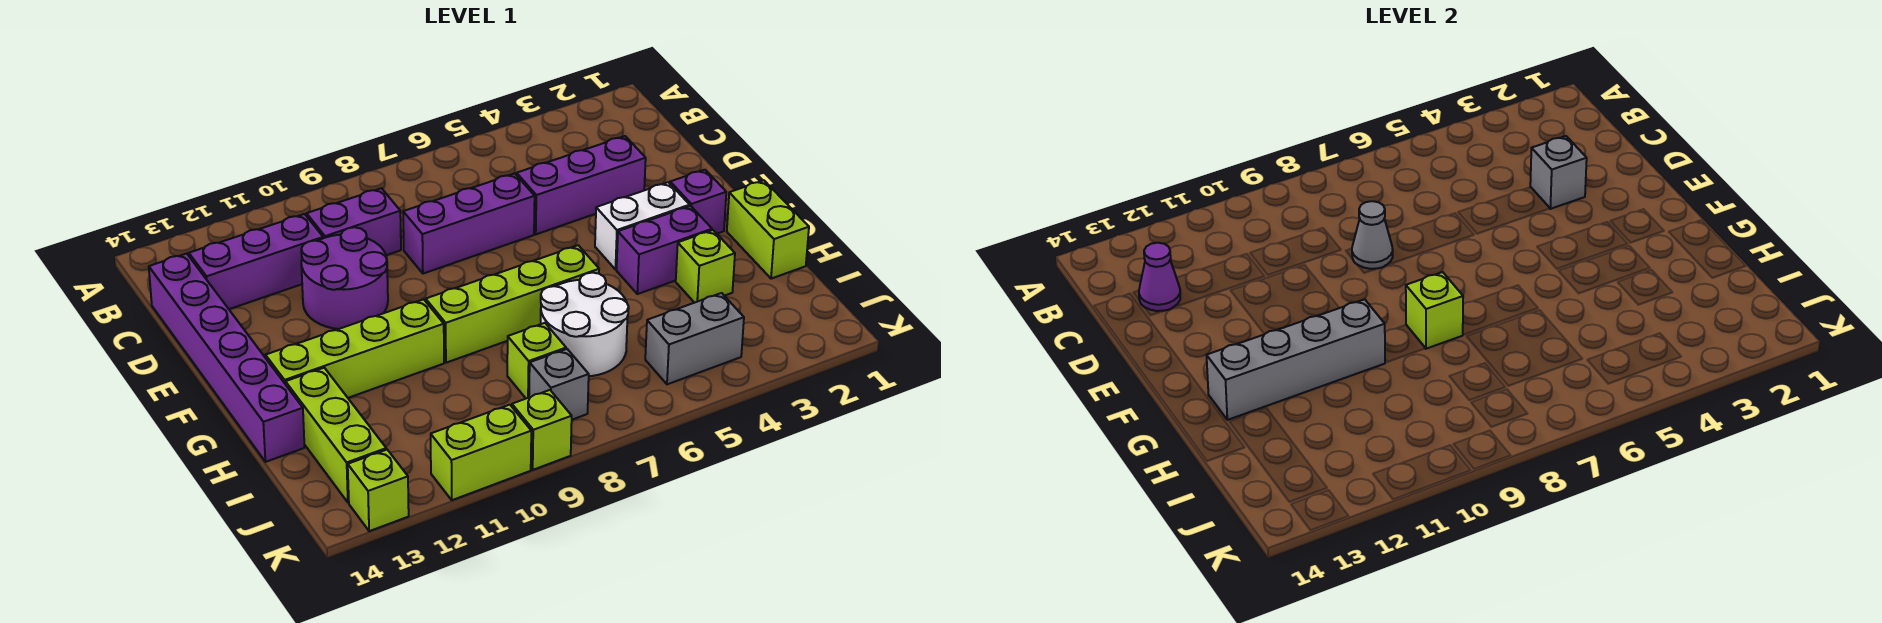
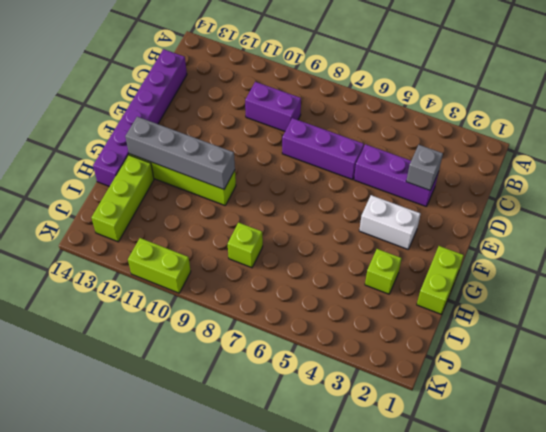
none -> purple brick C11:C13 level 1
none -> purple round brick D10:E11 level 1
none -> purple brick F2 level 1

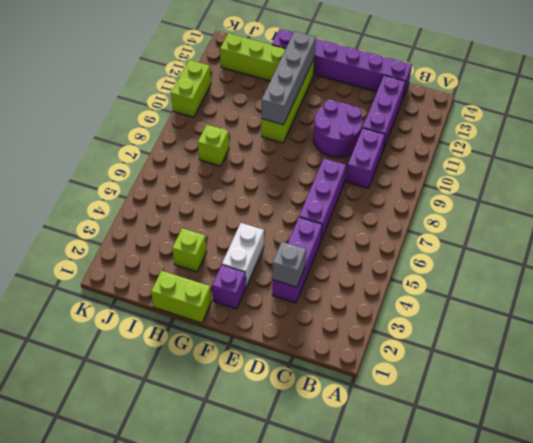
none -> purple brick G3:G4 level 1
none -> lime brick G6:G9 level 1
none -> white round brick H6:I7 level 1

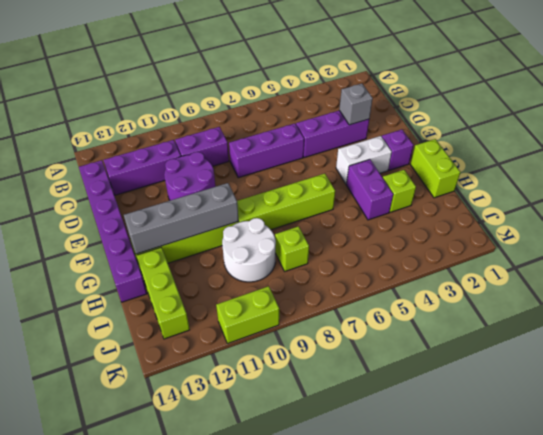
purple brick G4:H4 level 1 -> purple brick G3:G4 level 1
white round brick H9:I10 level 1 -> white round brick H6:I7 level 1
none -> grey brick J4:J5 level 1
none -> grey brick J8 level 1
none -> lime brick K9 level 1

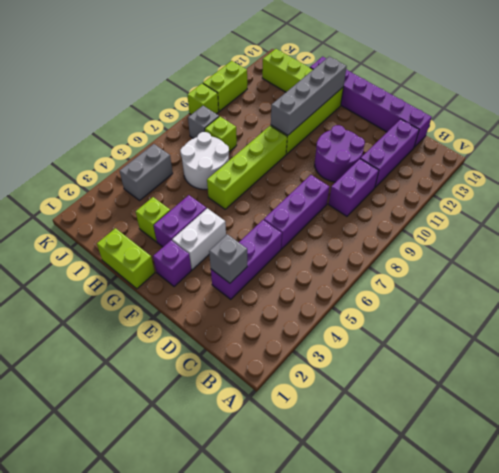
none -> lime brick K13 level 1
none -> purple cone C13 level 2
none -> grey cone D8 level 2

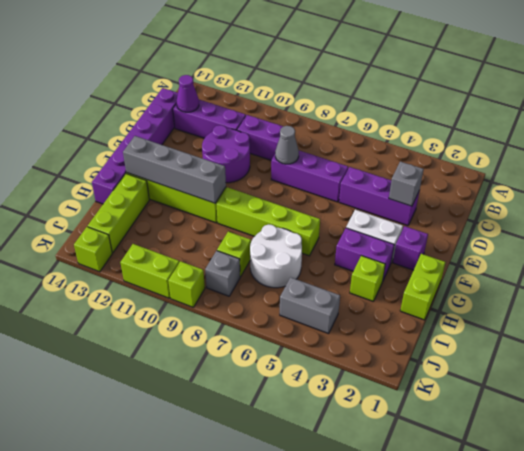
none -> lime brick G8 level 2

